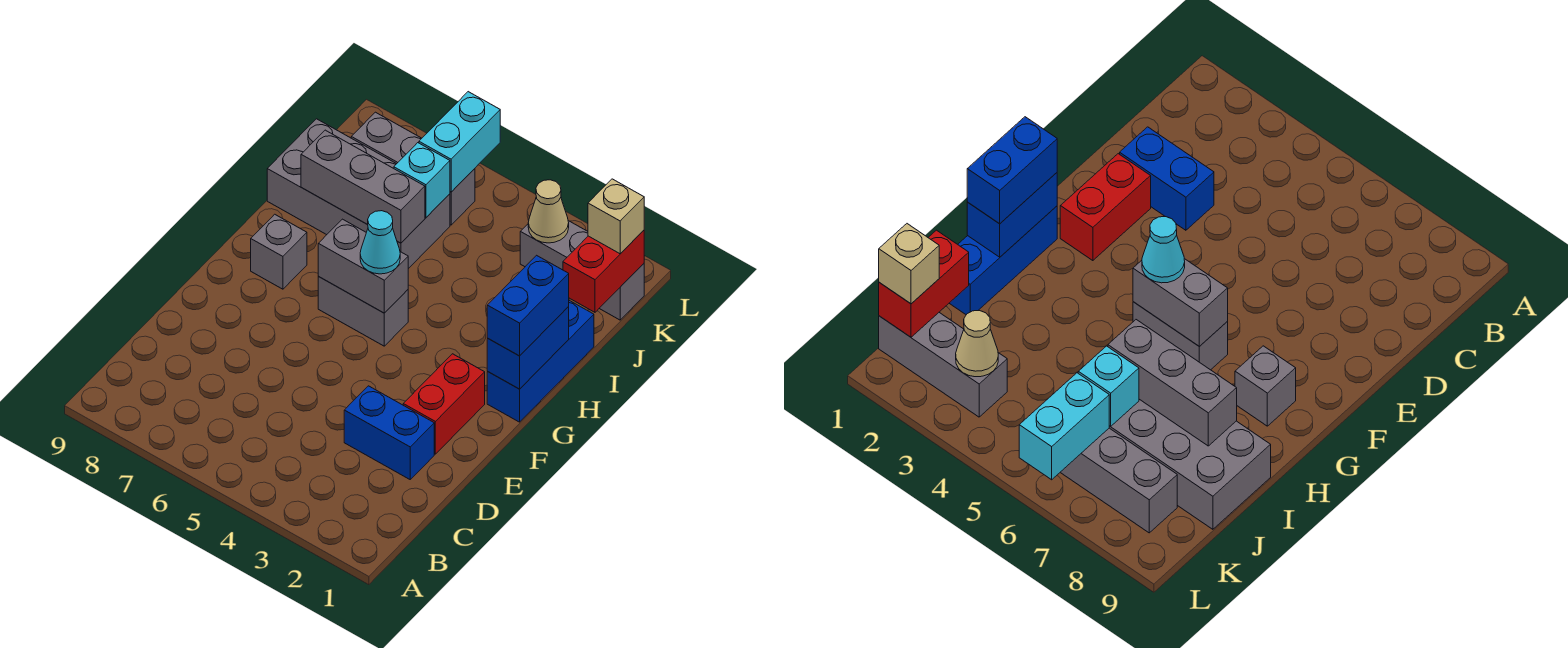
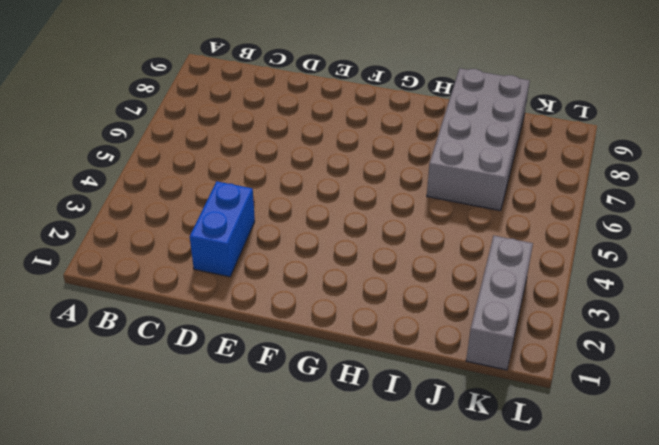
none -> red brick E2:F2 level 1
none -> blue brick G1:I1 level 1
none -> grey brick G5:G6 level 1

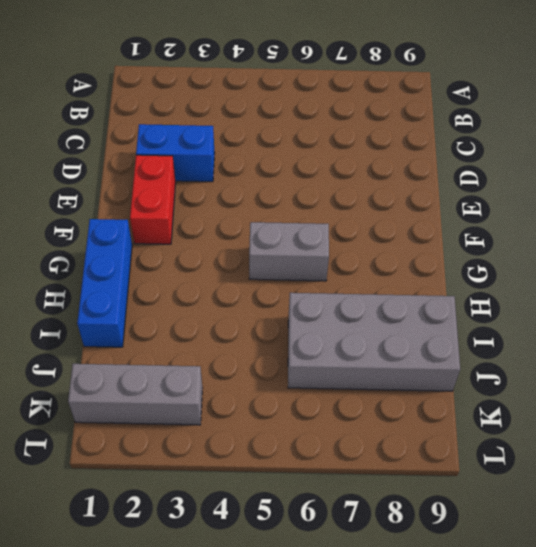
none -> grey brick G8 level 1
none -> grey brick K6:K8 level 1
none -> blue brick G1:H1 level 2

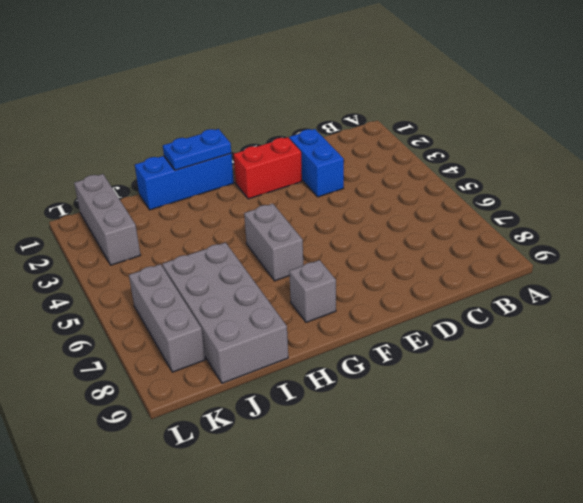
blue plate G1:H1 level 2 -> blue brick G1:H1 level 2
none -> grey brick G5:G6 level 2
none -> grey brick I6:I8 level 2
none -> red brick J1:K1 level 2

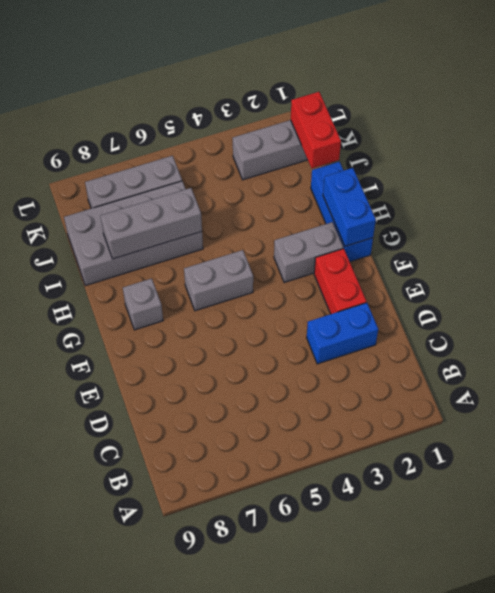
grey brick G2:G3 level 1 -> grey brick G5:G6 level 2
none -> cyan brick J6 level 2
none -> tan cone K3 level 2
none -> cyan brick K6:L6 level 2

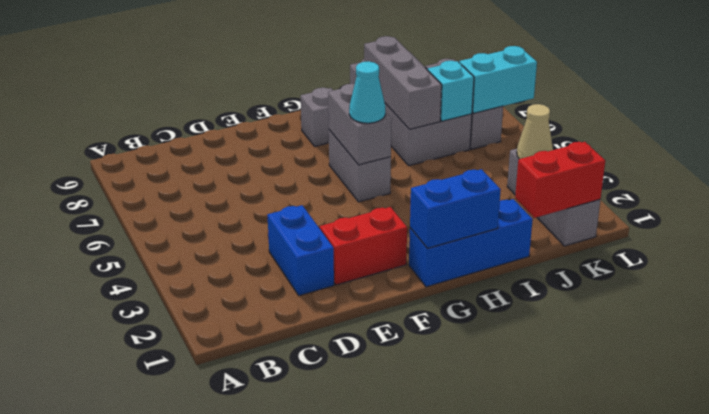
none -> blue brick G1:H1 level 3
none -> tan brick K1 level 3

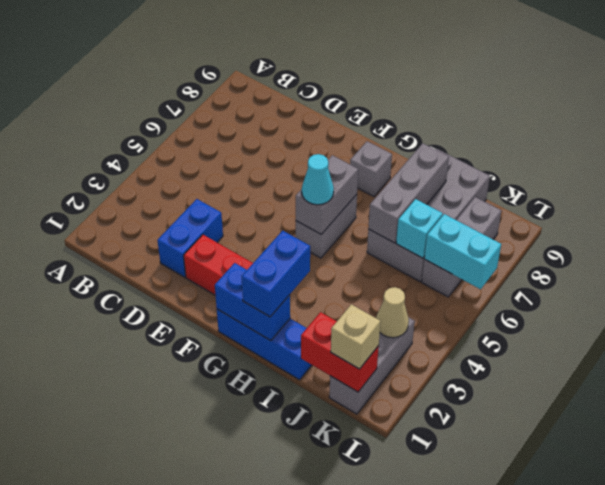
blue brick H1:H2 level 3 -> blue brick G1:H1 level 3

